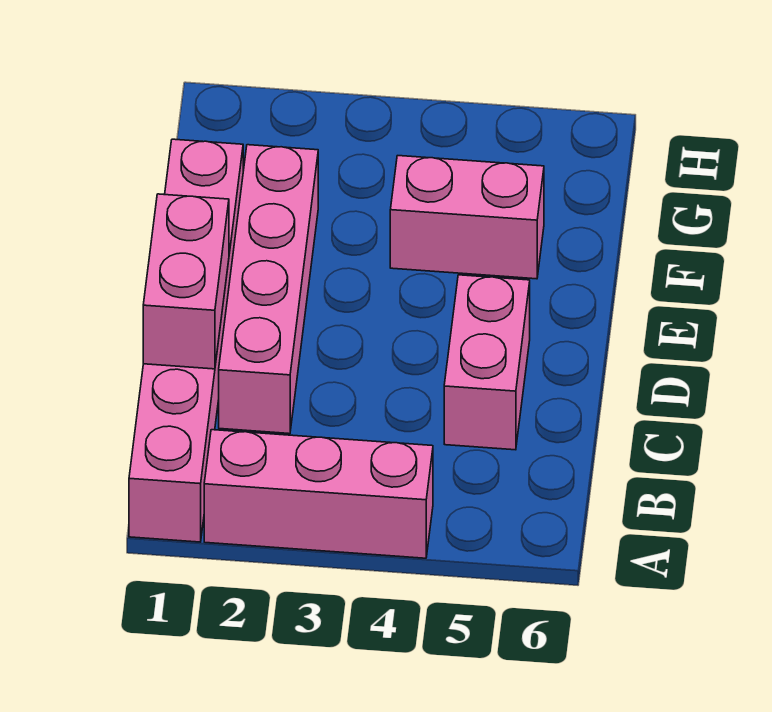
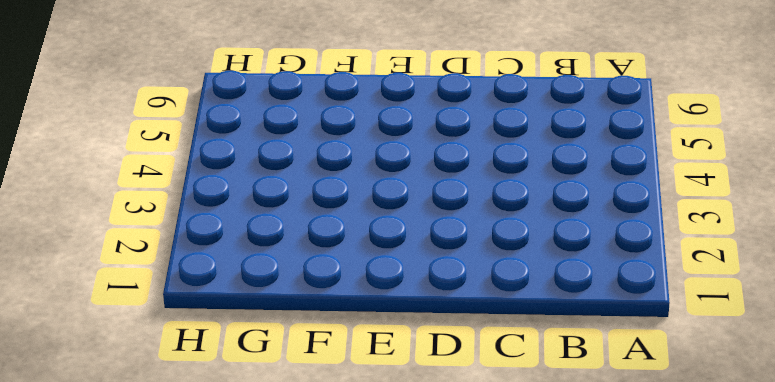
none -> pink brick A1:F1 level 1
none -> pink brick A2:A4 level 1

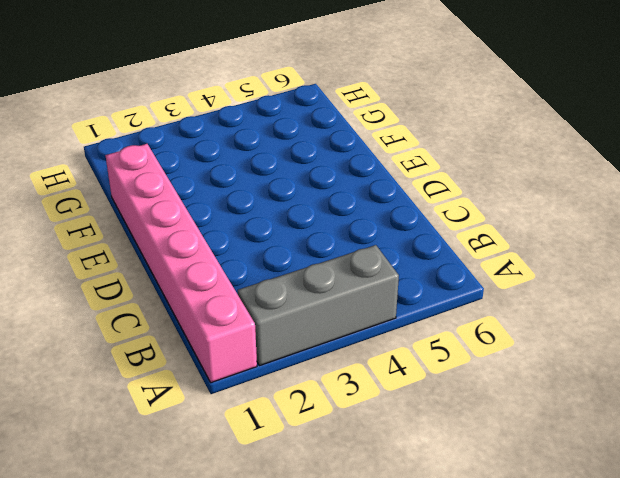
grey brick A2:A4 level 1 -> pink brick A2:A4 level 1
none -> pink brick C2:F2 level 1
none -> pink brick C5:D5 level 1

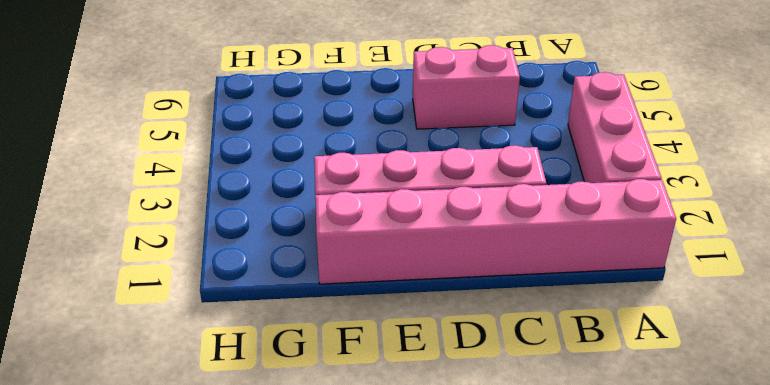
none -> pink brick F4:F5 level 1
none -> pink brick C1:D1 level 2

